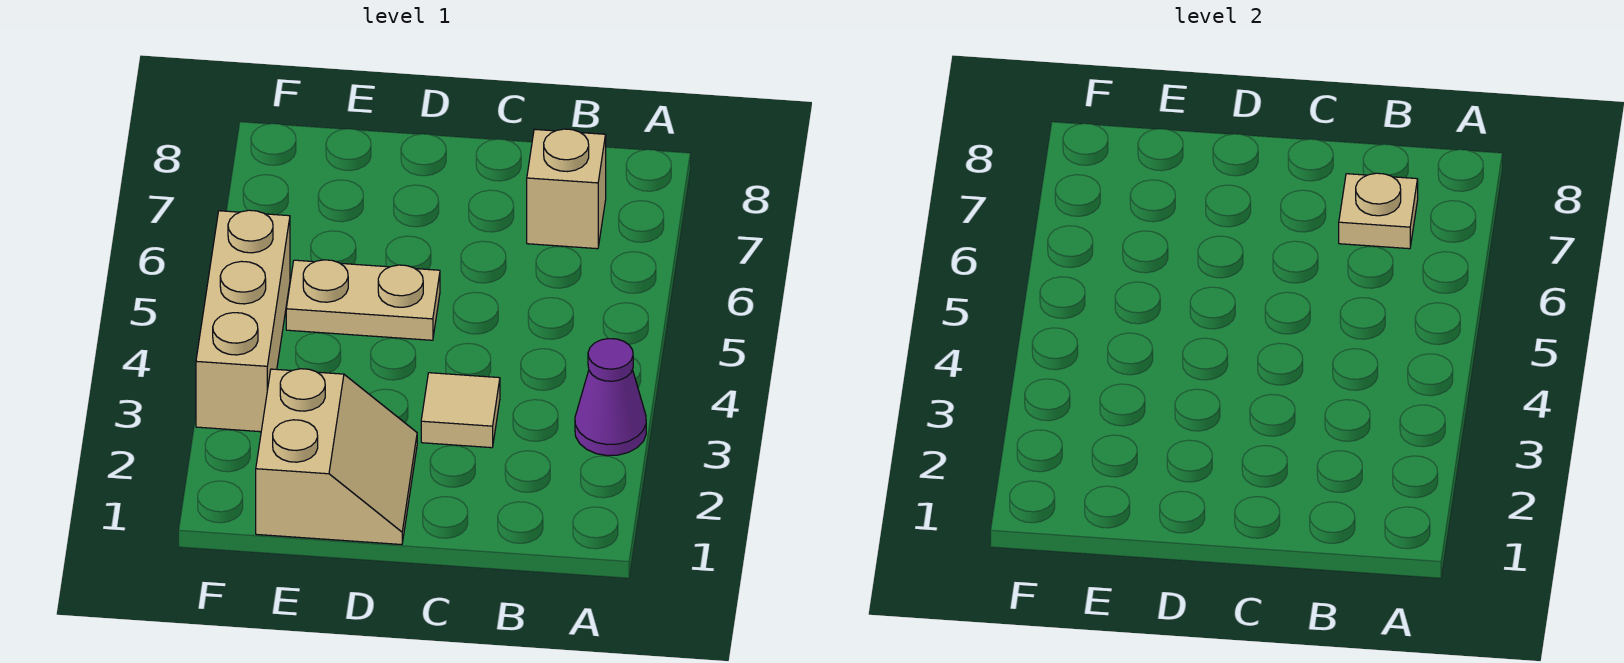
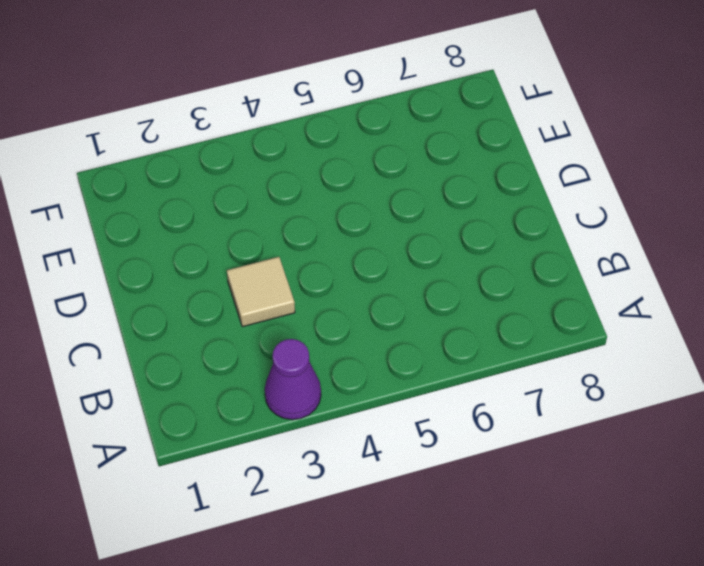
none -> tan brick B7 level 1
none -> tan slope D1:E2 level 1 top E

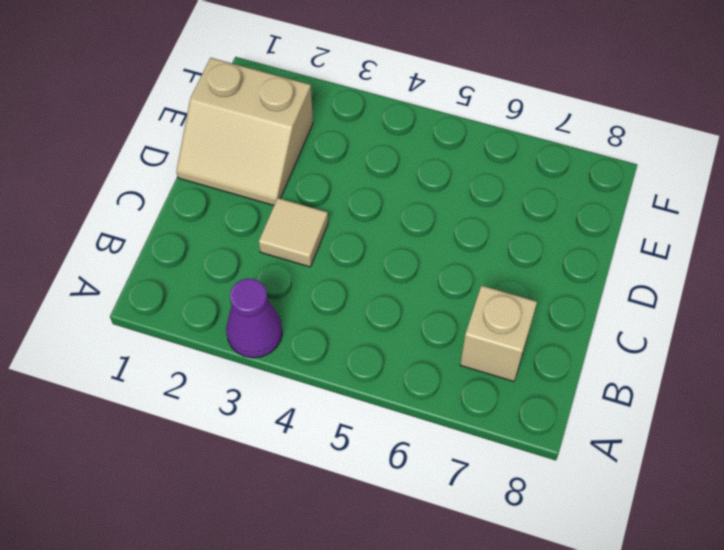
none -> tan plate D5:E5 level 1
none -> tan brick F3:F5 level 1

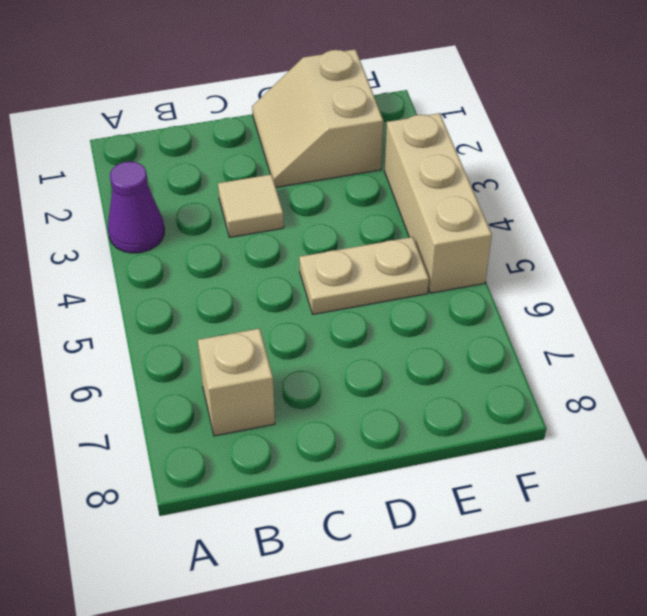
none -> tan plate B7 level 2

